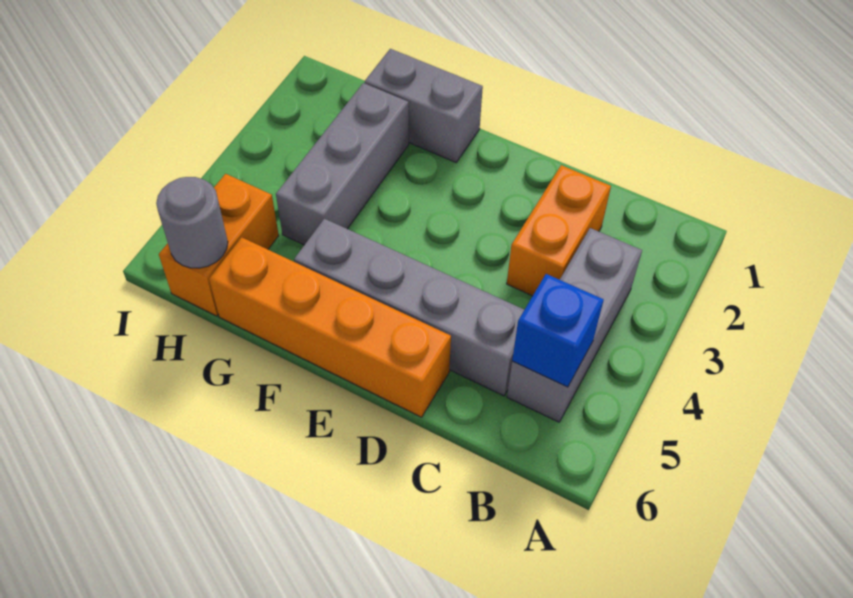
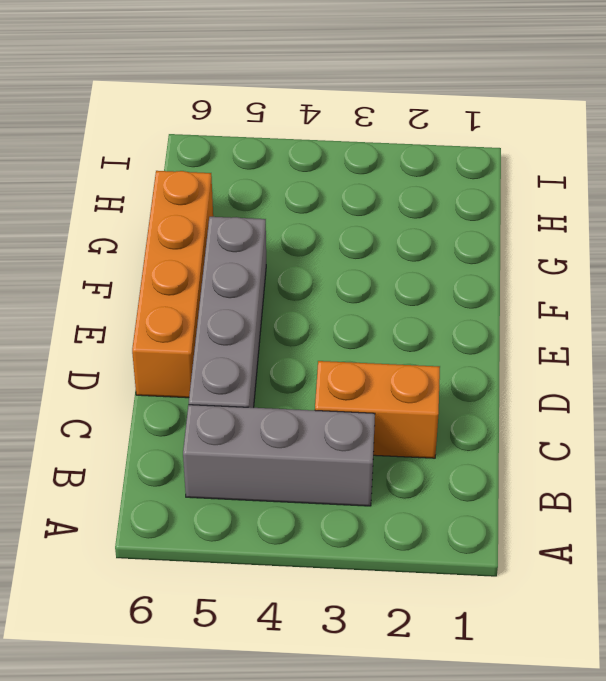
none -> grey brick F1:G1 level 1
none -> grey brick G2:G4 level 1

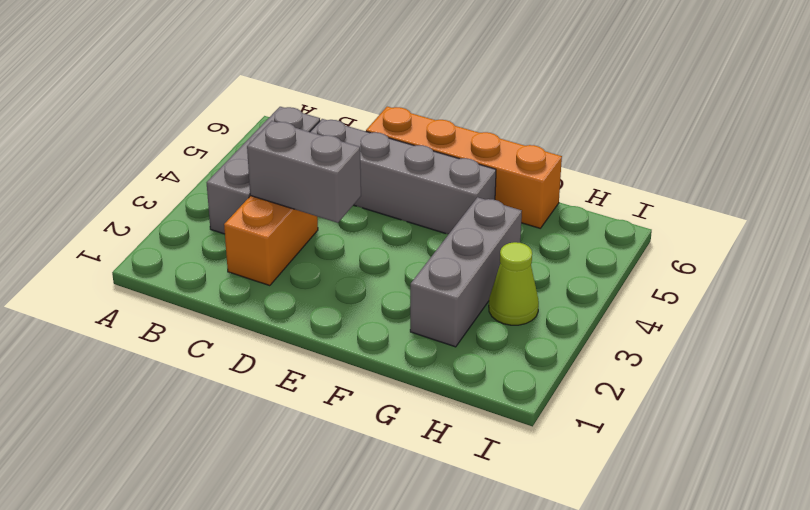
grey brick C3:D3 level 2 -> grey brick F1:G1 level 1
lime cone H3 level 1 -> none
none -> orange brick H5:H6 level 1
none -> blue brick B5 level 2

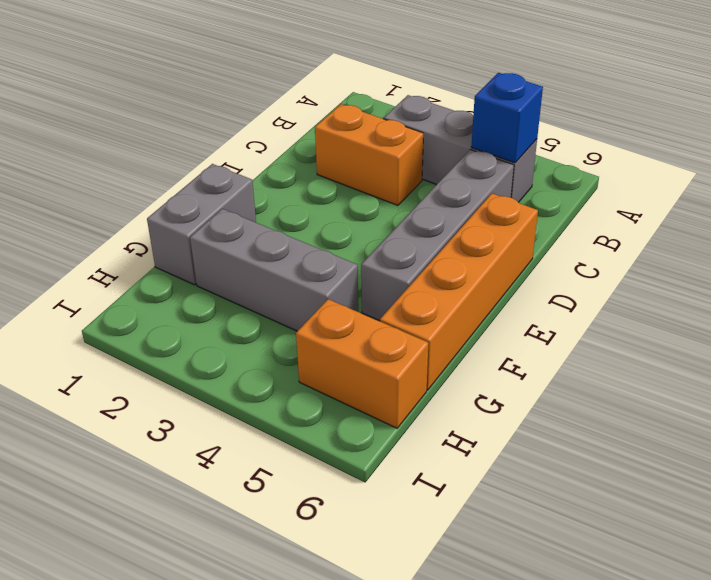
none -> grey round brick H6 level 2

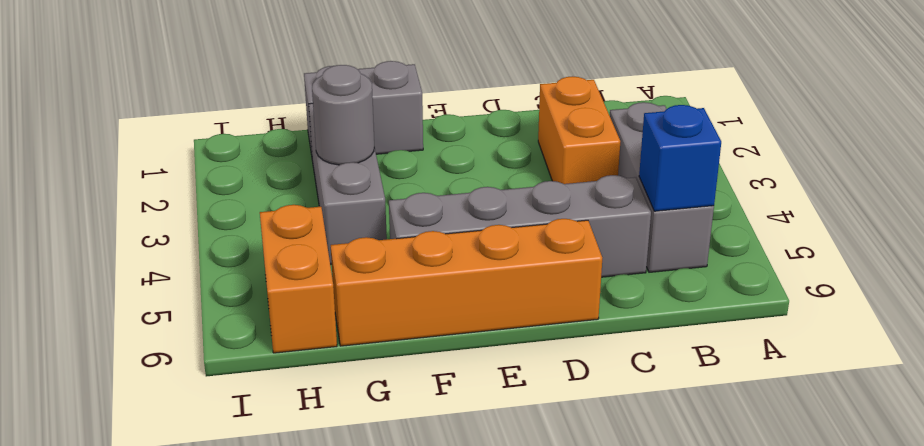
grey round brick G3 level 2 -> grey round brick H6 level 2

